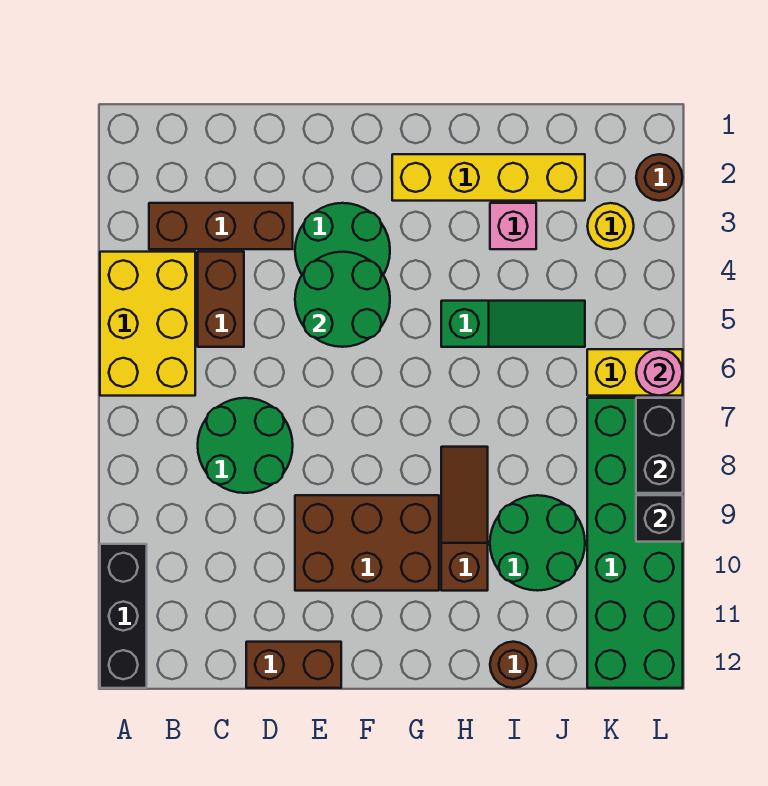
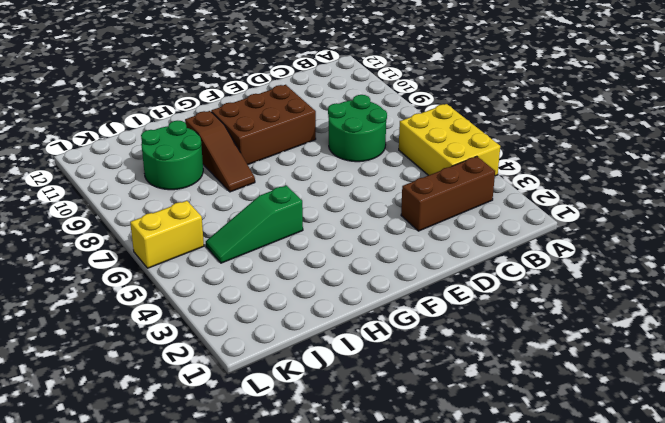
none -> black brick A10:A12 level 1
none -> brown brick C4:C5 level 1
none -> brown brick D12:E12 level 1

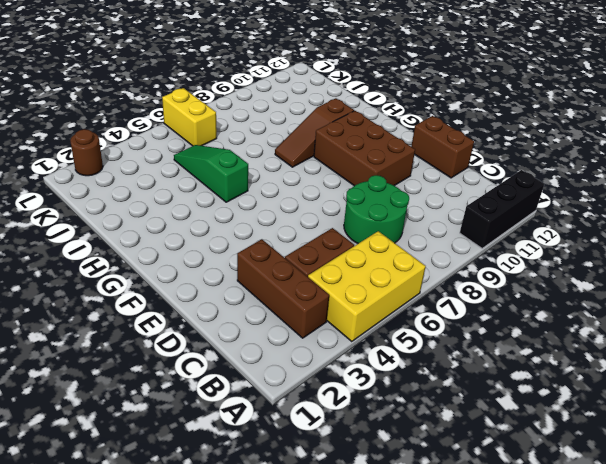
none -> green round brick E3:F4 level 1
none -> yellow brick G2:J2 level 1
none -> pink brick I3 level 1

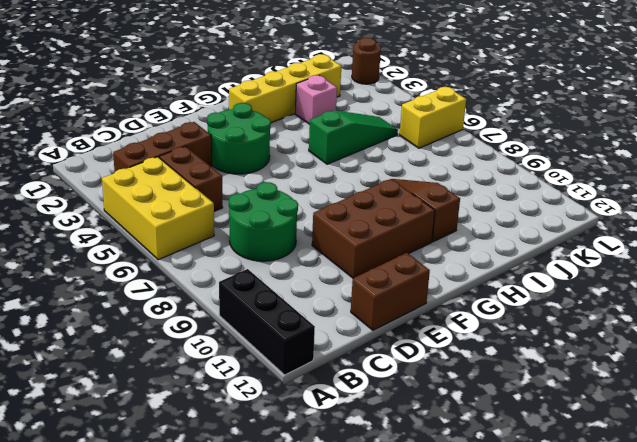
none -> green round brick I9:J10 level 1
none -> brown round brick I12 level 1
none -> yellow round brick K3 level 1

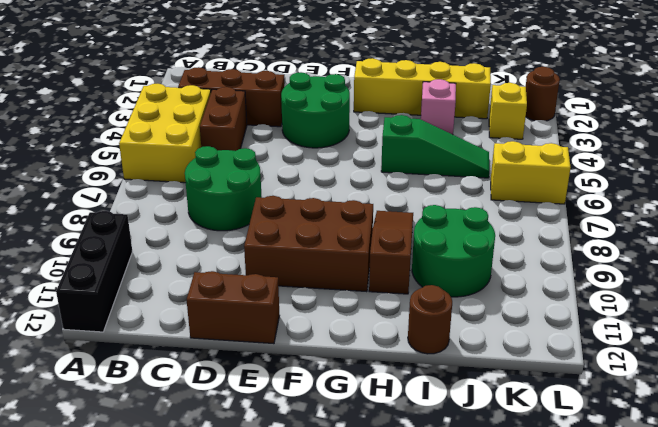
yellow brick K3 level 1 -> yellow round brick K3 level 1
none -> green brick K7:L12 level 1
none -> green round brick E4:F5 level 2
none -> pink round brick L6 level 2

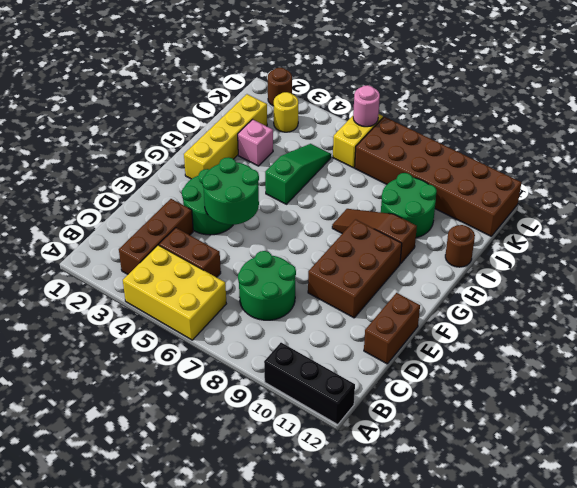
brown brick K7:L12 level 1 -> green brick K7:L12 level 1
none -> black brick L7:L8 level 2
none -> black brick L9 level 2

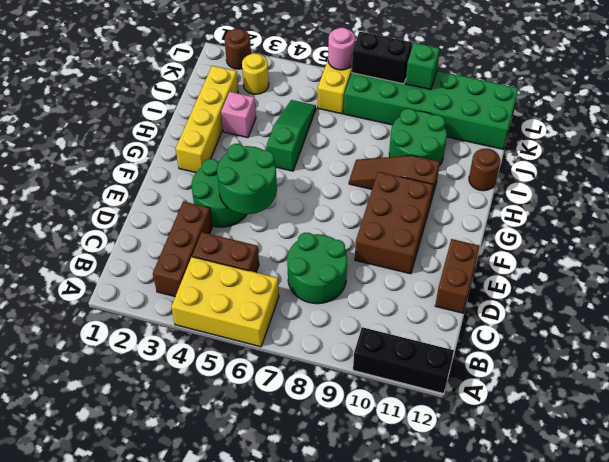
green brick L9 level 2 -> black brick L9 level 2

